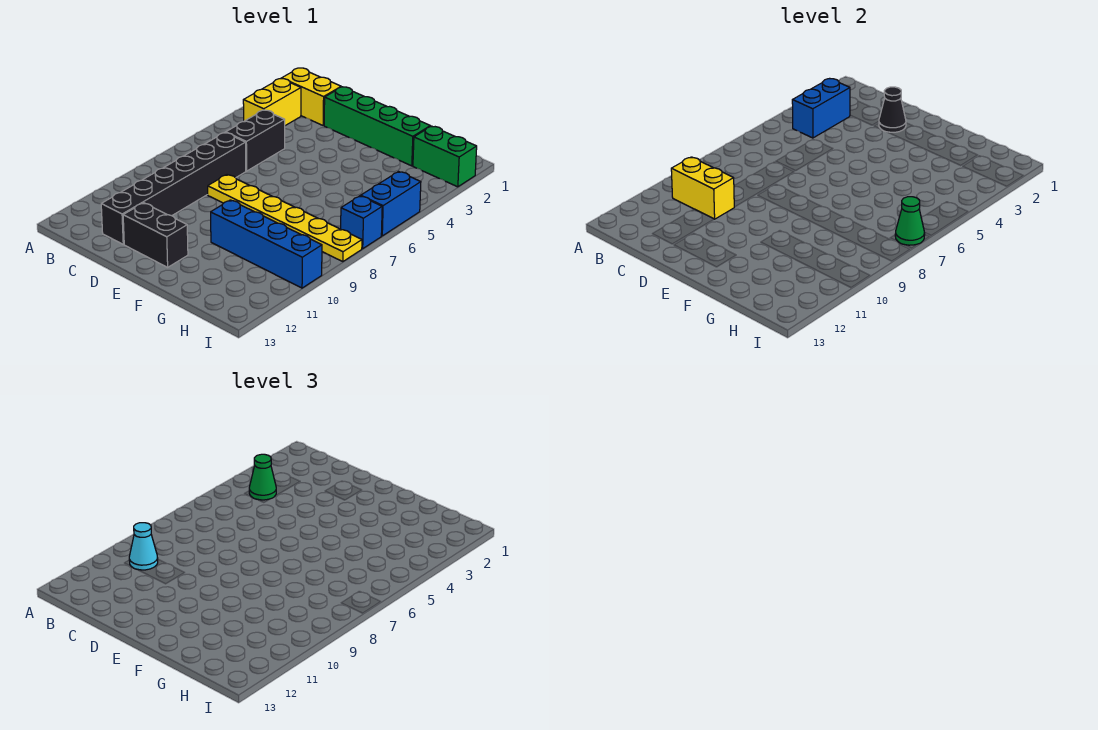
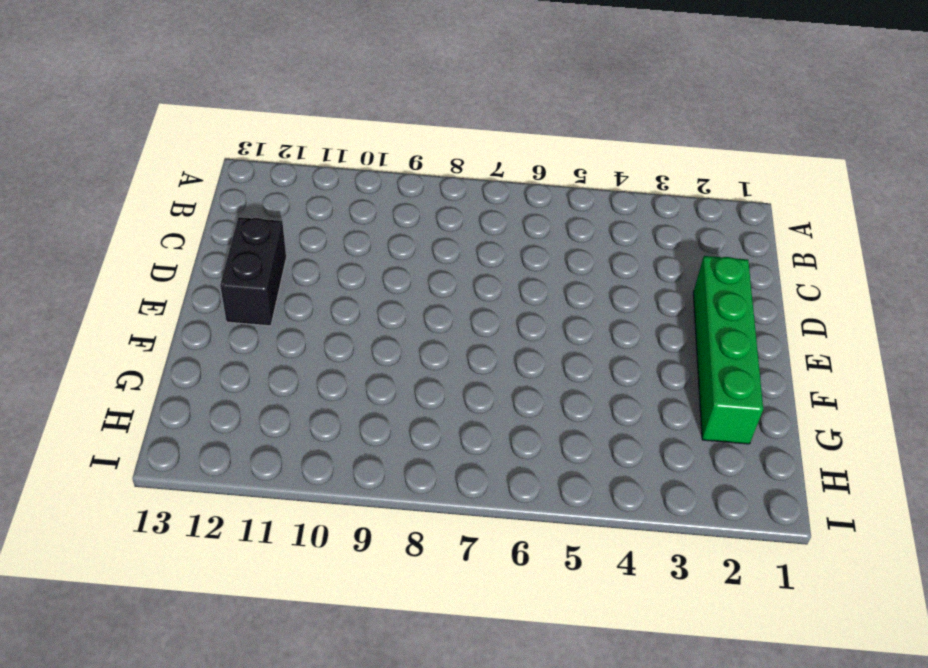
none -> yellow brick B2:C2 level 1
none -> yellow brick B3:B4 level 1
none -> black brick C5:C6 level 1

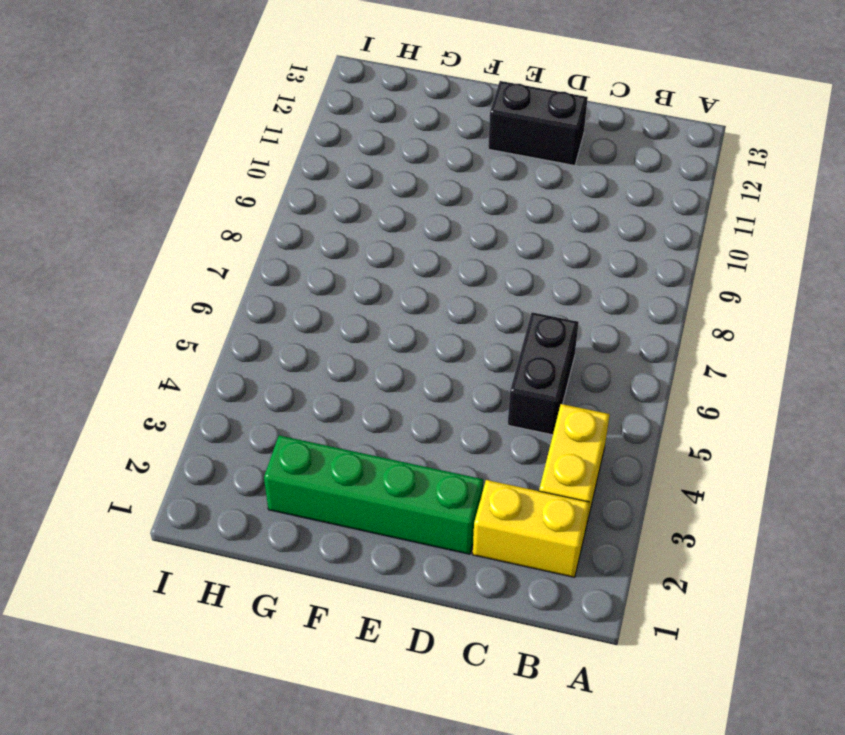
none -> black brick C7:C12 level 1
none -> yellow plate D8:I8 level 1
none -> blue brick F10:I10 level 1

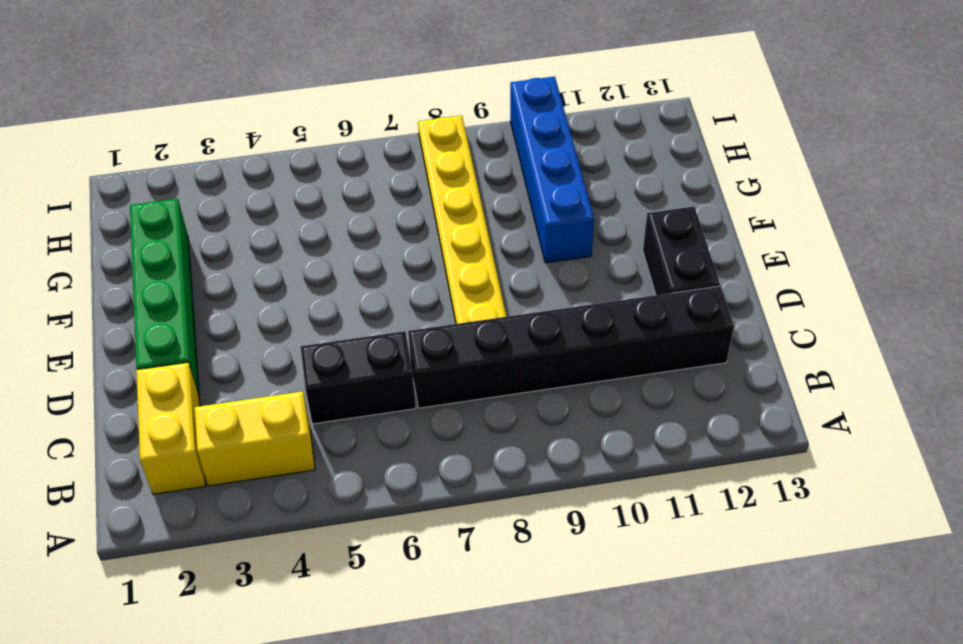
none -> green brick H2:I2 level 1
none -> blue brick I5:I6 level 1
none -> blue brick I7 level 1

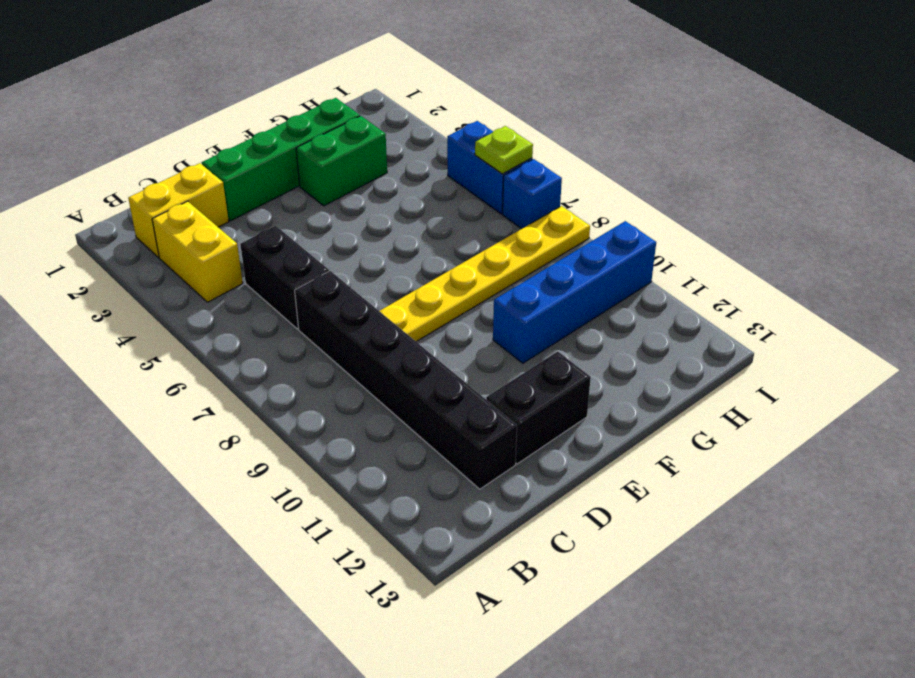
green brick F3:G3 level 1 -> green brick H2:I2 level 1
lime plate I6 level 2 -> none
none -> blue brick B3:B4 level 2
none -> yellow brick B10:C10 level 2
none -> black cone D2 level 2

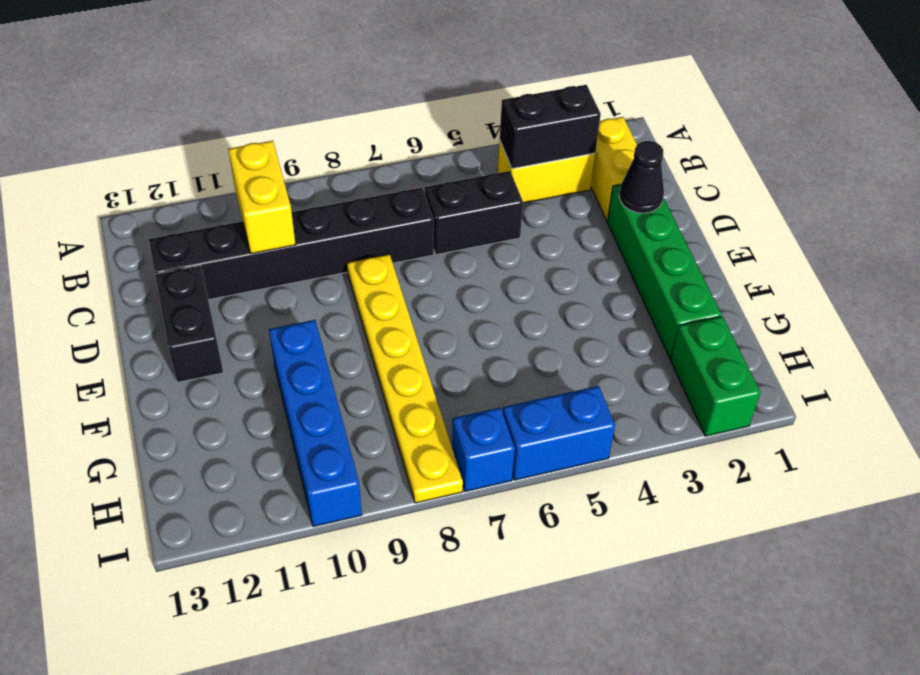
black brick B3:B4 level 2 -> blue brick B3:B4 level 2
none -> green cone I7 level 2
none -> green cone B4 level 3
none -> cyan cone B10 level 3

